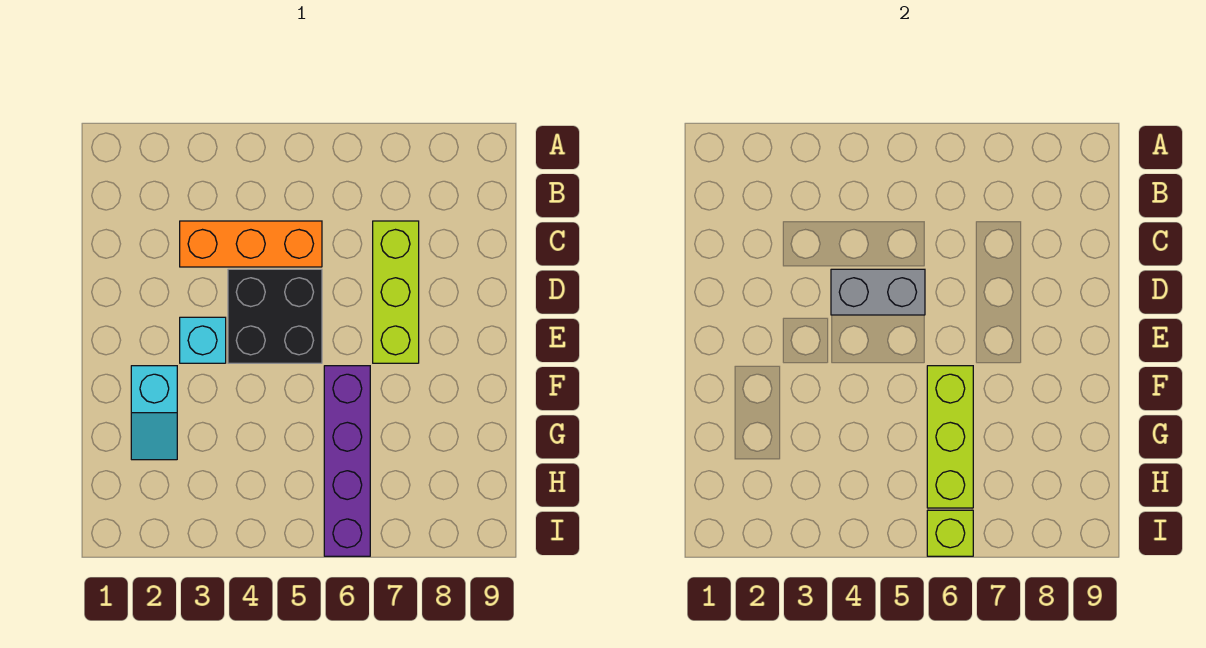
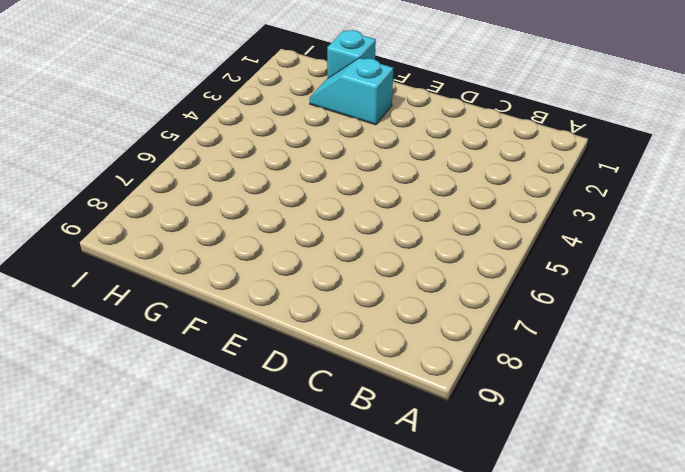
cyan brick G1 level 1 -> cyan brick E3 level 1
none -> orange brick C3:C5 level 1
none -> lime brick C7:E7 level 1

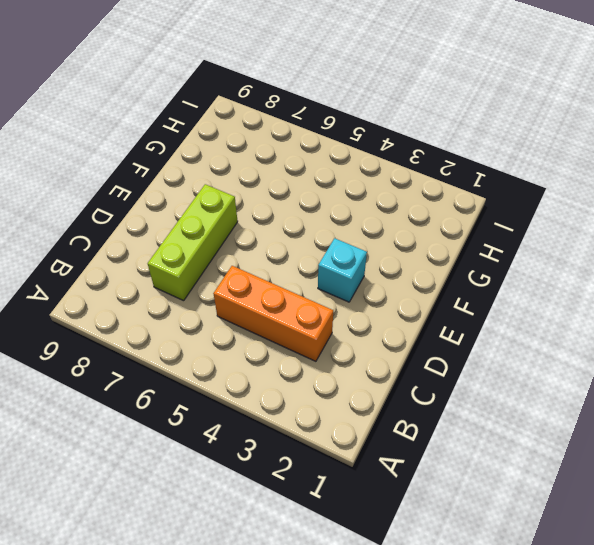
none -> black brick D4:E5 level 1
none -> cyan slope F2:G2 level 1 top F

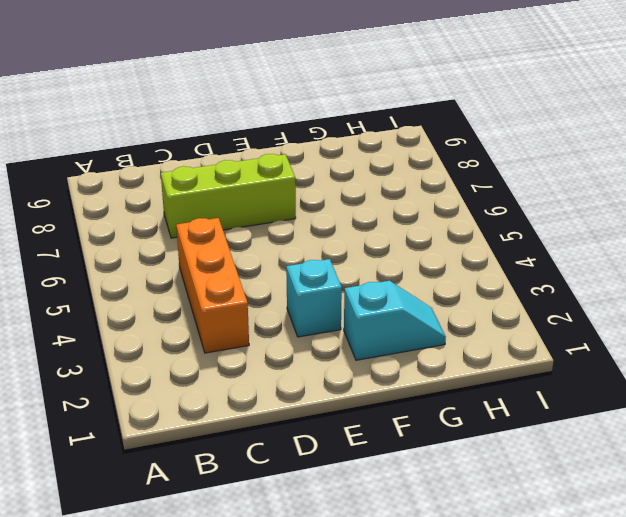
none -> black brick D4:E5 level 1
none -> purple brick F6:I6 level 1

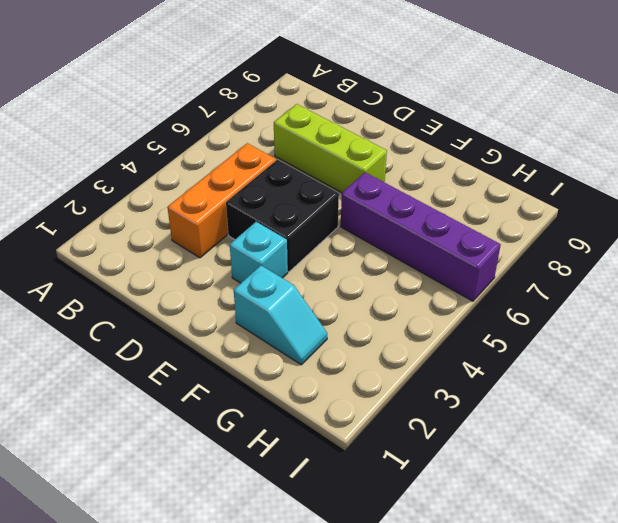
none -> grey brick D4:D5 level 2
none -> lime brick F6:H6 level 2

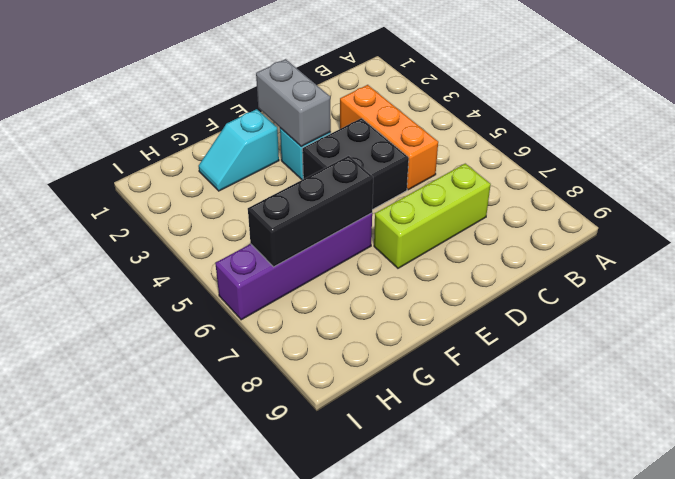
grey brick E2:E3 level 2 -> grey brick D4:D5 level 2
black brick F6:H6 level 2 -> lime brick F6:H6 level 2
none -> lime brick I6 level 2

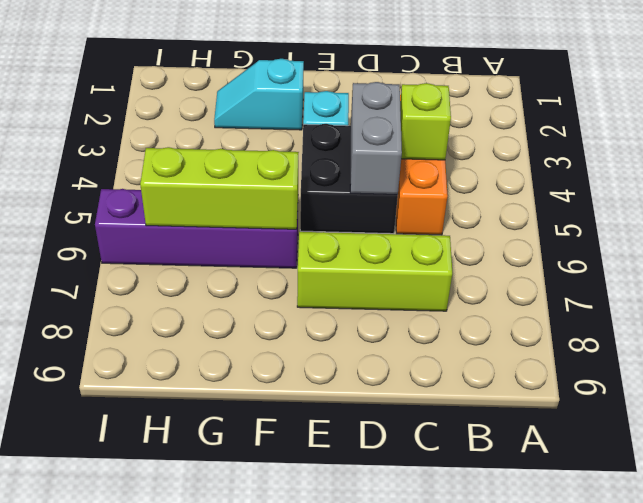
lime brick C4 level 2 -> lime brick I6 level 2

